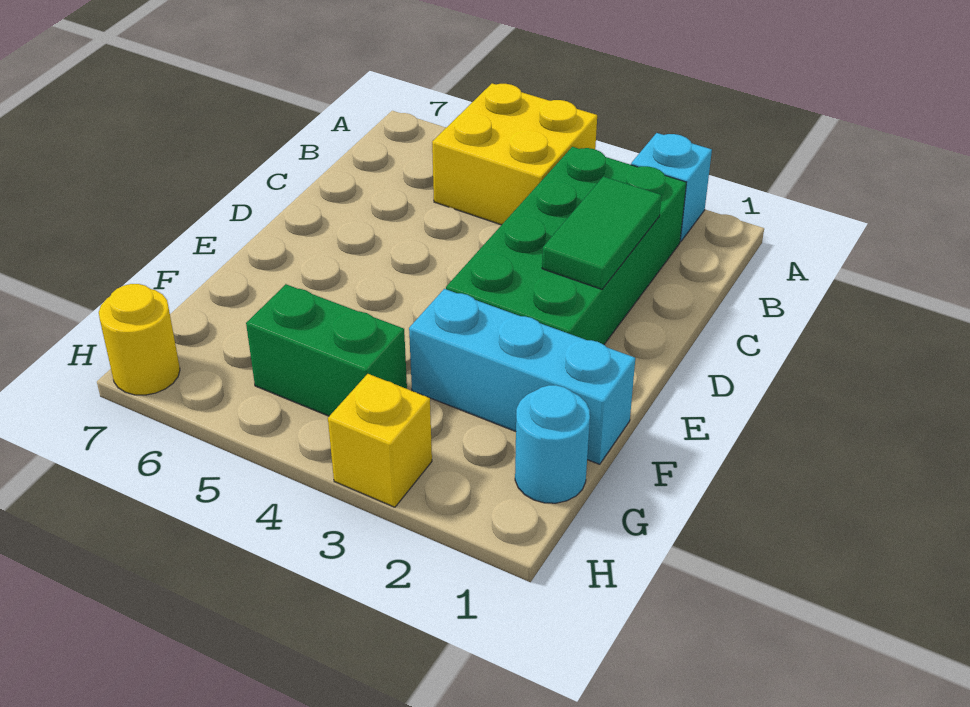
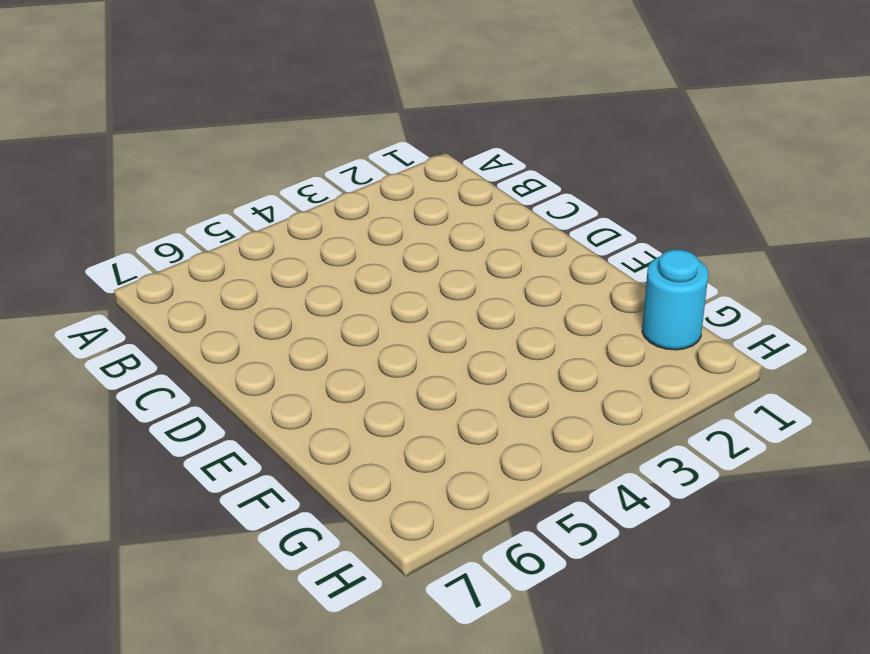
none -> cyan brick A2 level 1
none -> yellow brick A4:B5 level 1

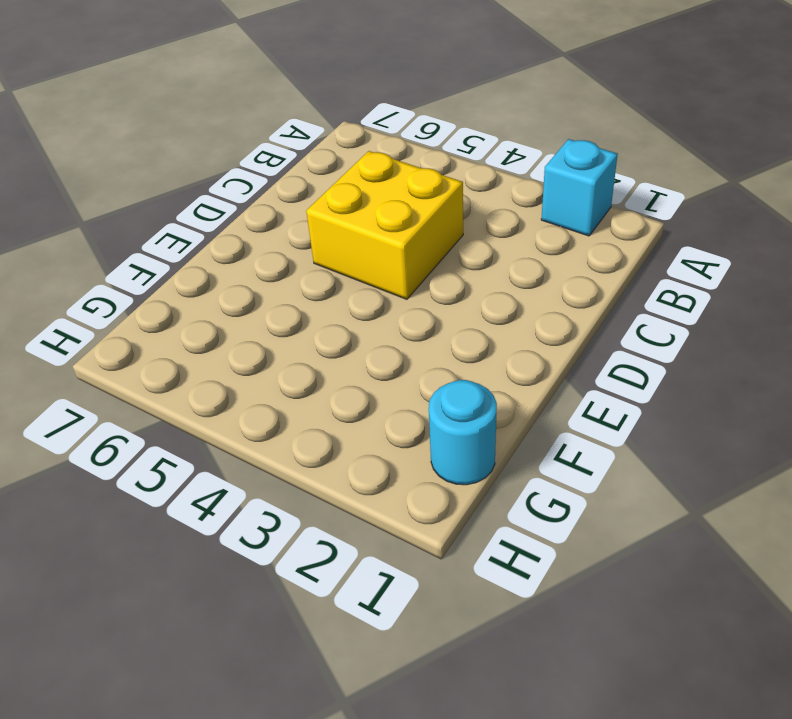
yellow brick C4:D5 level 1 -> yellow brick A4:B5 level 1
none -> green brick B2:E3 level 1
none -> cyan brick F1:F3 level 1

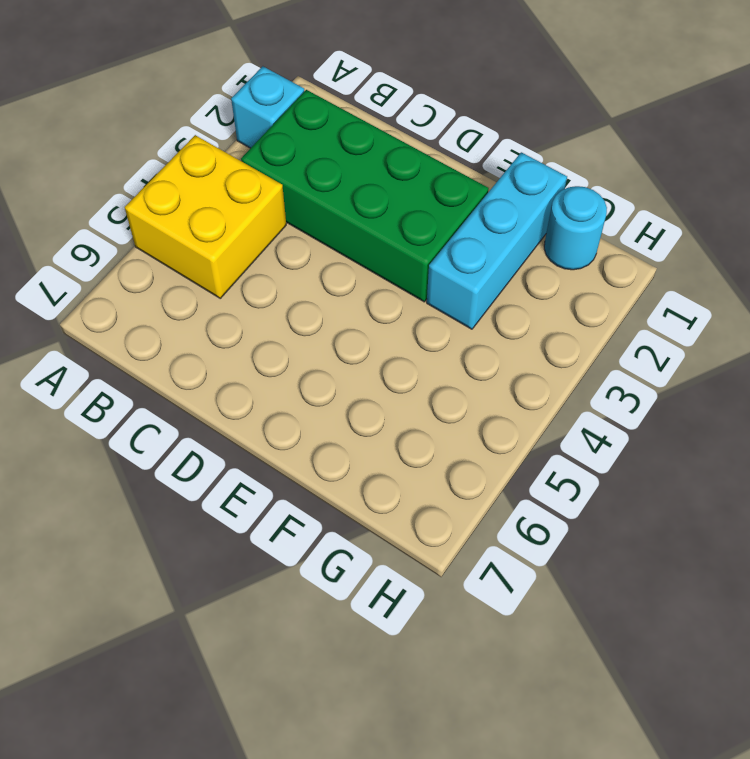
none -> green brick G4:G5 level 1
none -> yellow brick H3 level 1

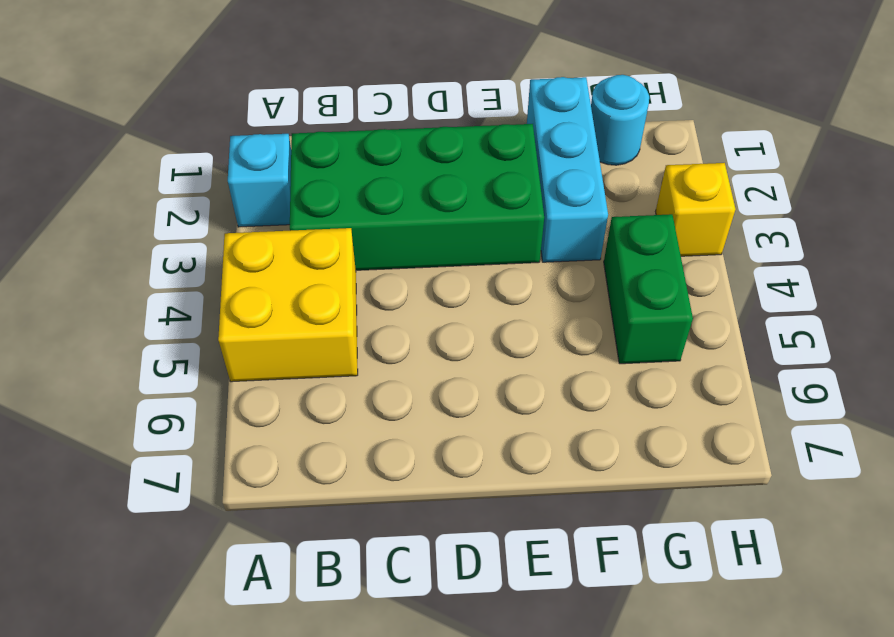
none -> yellow round brick H7 level 1
none -> green tile C2:D2 level 2

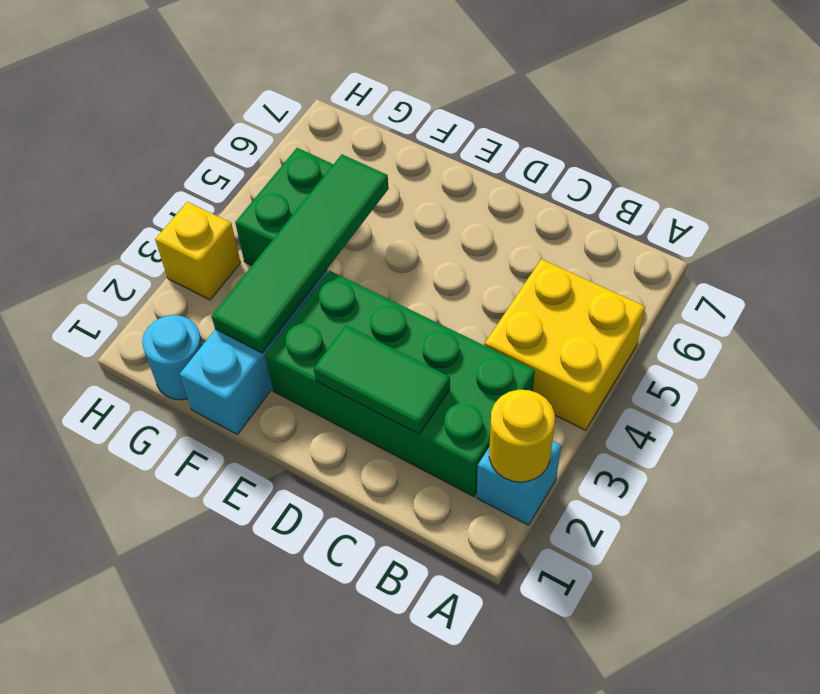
yellow round brick A2 level 2 -> yellow round brick H7 level 1
green tile F2:F5 level 2 -> none

